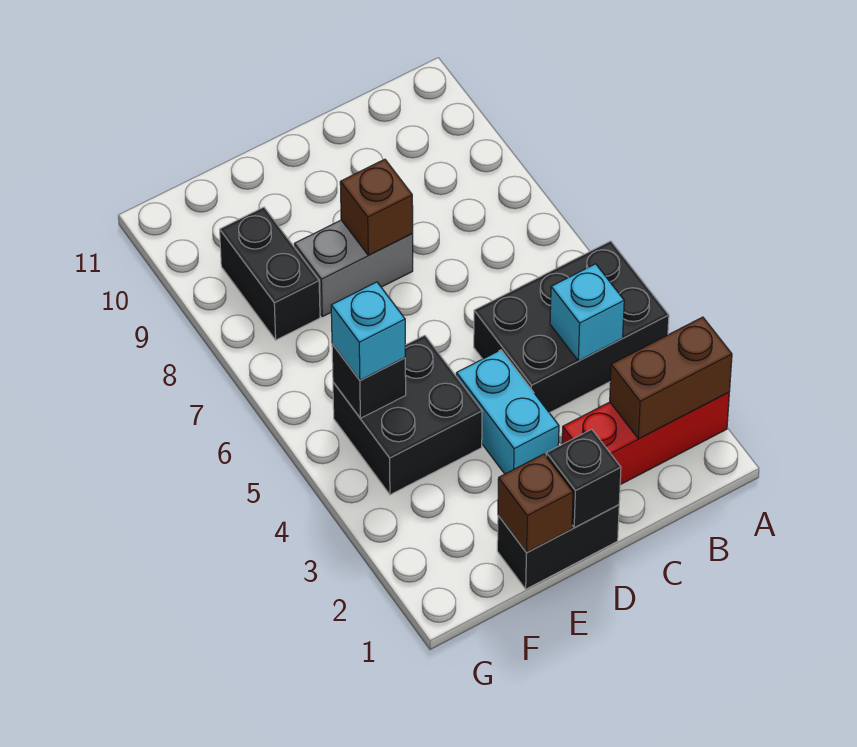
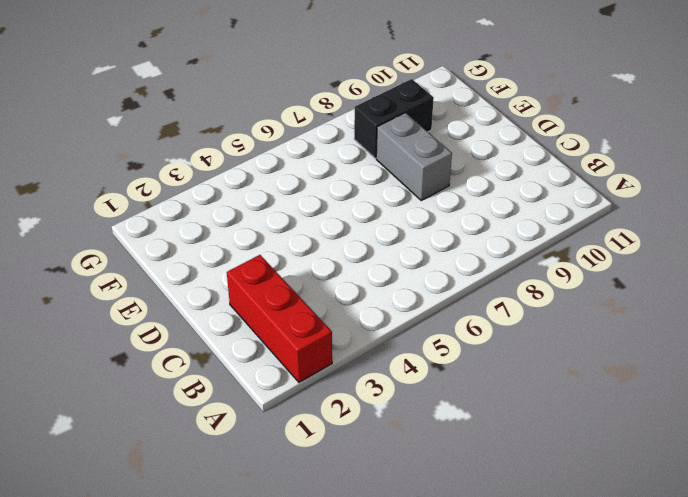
none -> black brick A4:C5 level 1
none -> black brick D1:E1 level 1
none -> cyan brick D3:D4 level 1

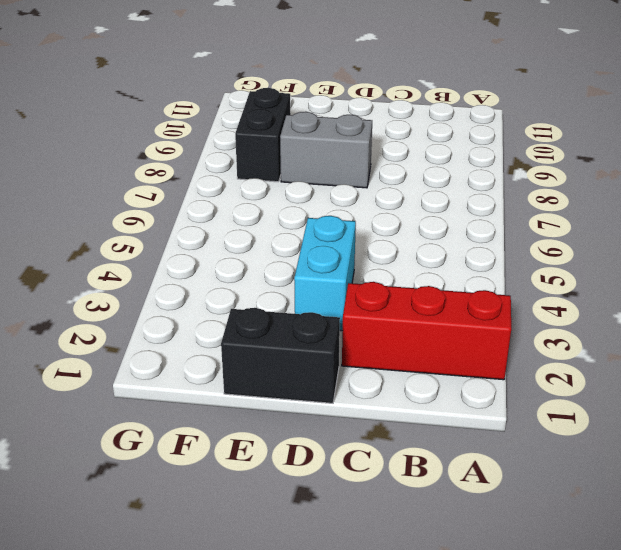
none -> black brick A4:C5 level 1
none -> black brick E4:F5 level 1
none -> brown brick A2:B2 level 2

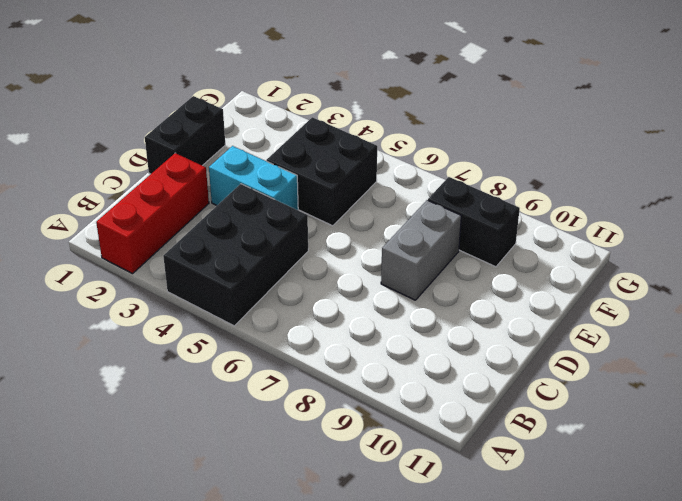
none -> brown brick A2:B2 level 2
none -> cyan brick B4 level 2
none -> black brick D1 level 2

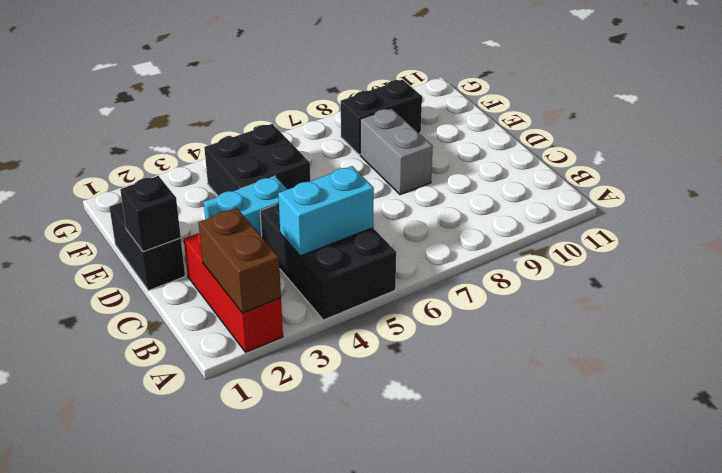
cyan brick B4:B5 level 2 -> cyan brick B4 level 2
none -> brown brick D8 level 2
none -> brown brick E1 level 2
none -> black brick F5 level 2

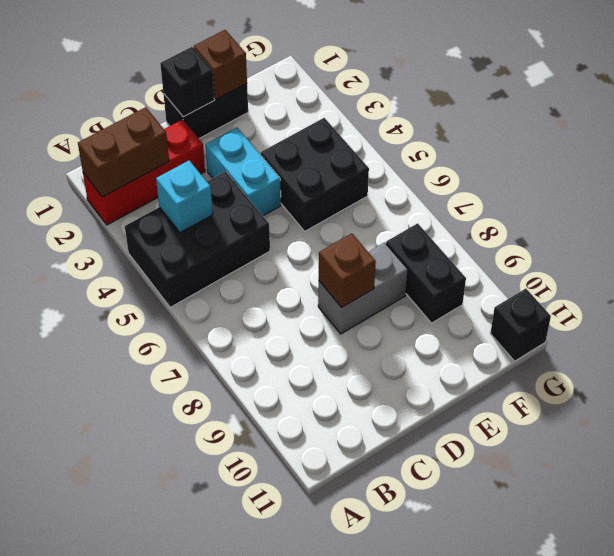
black brick G11 level 1 -> black brick F5 level 2
none -> cyan brick F5 level 3

